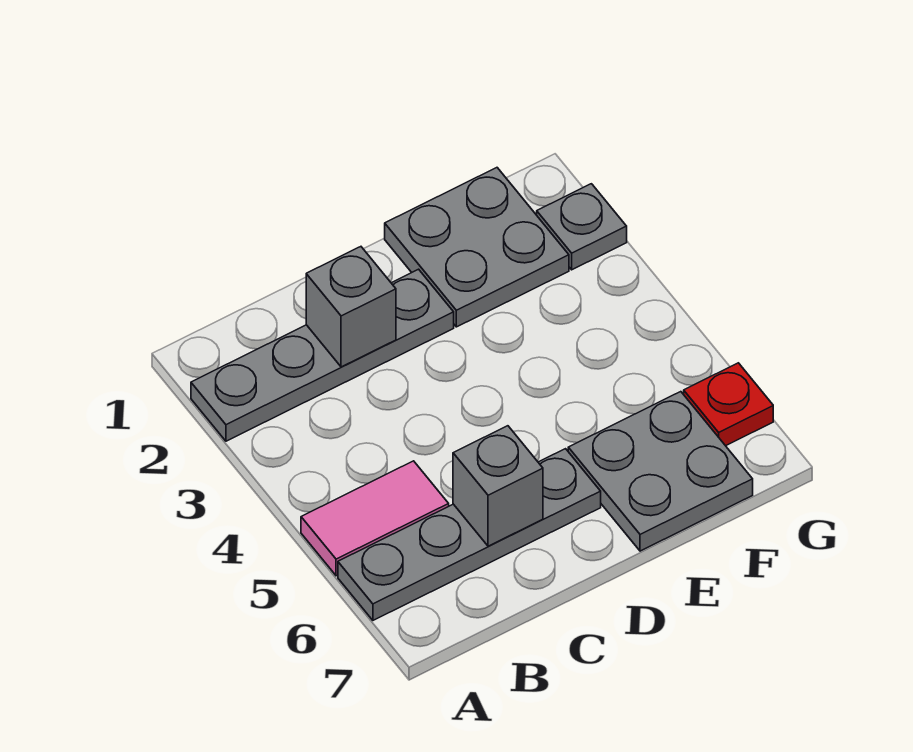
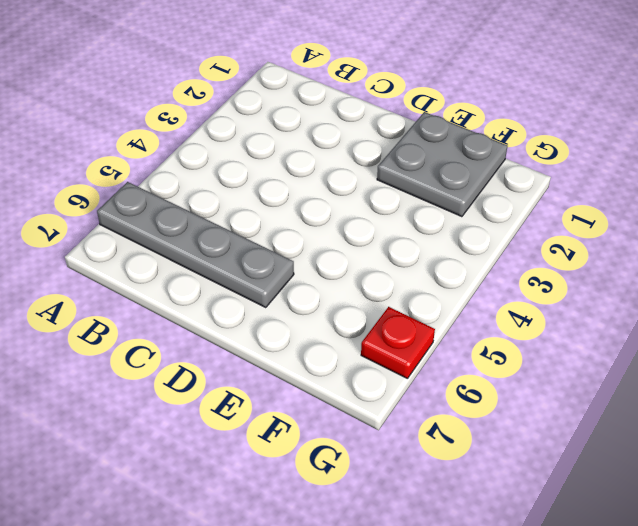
none -> grey plate A2:D2 level 1
none -> pink tile A5:B5 level 1

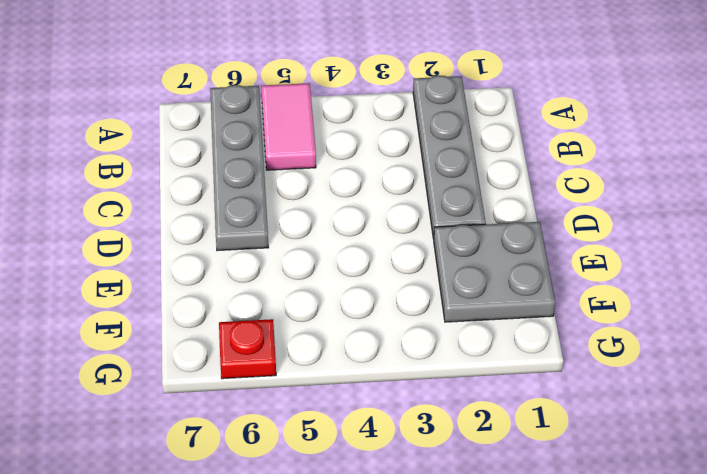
none -> grey plate E6:F7 level 1
none -> grey plate G2 level 1

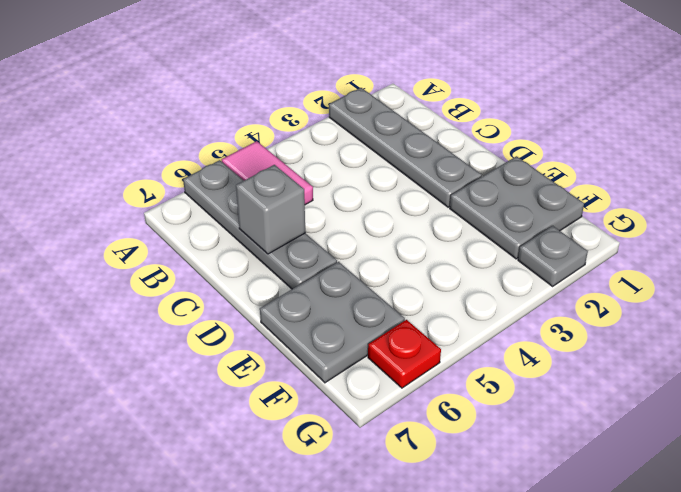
none -> grey brick C2 level 2

